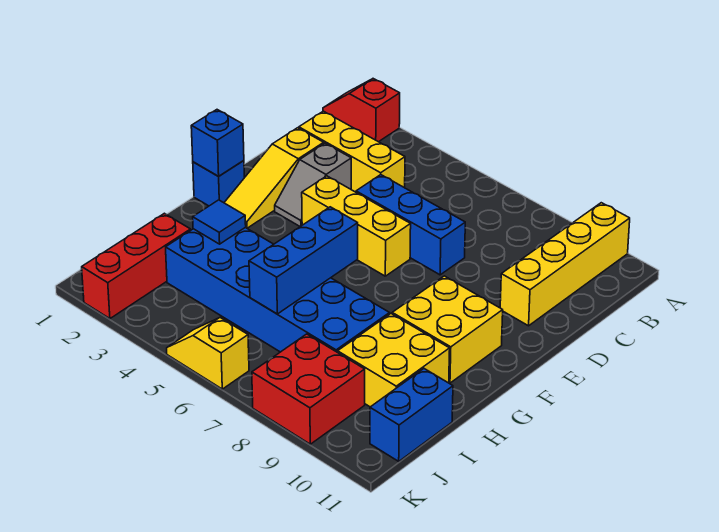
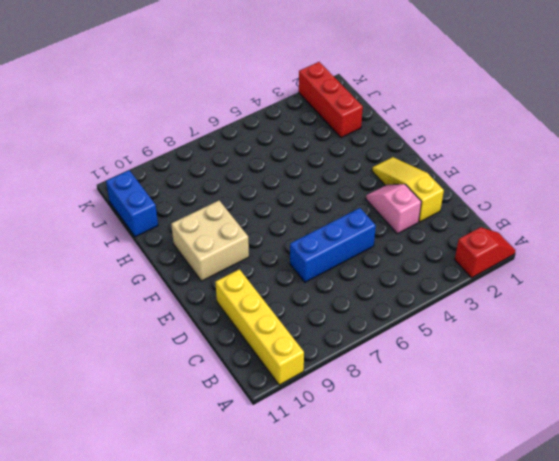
pink slope D3:E3 level 1 top D -> grey slope D3:E3 level 1 top D
tan brick F9:G10 level 1 -> yellow brick F9:G10 level 1
none -> yellow brick C2:C4 level 1
none -> yellow brick E4:E6 level 1
none -> blue brick F1 level 1

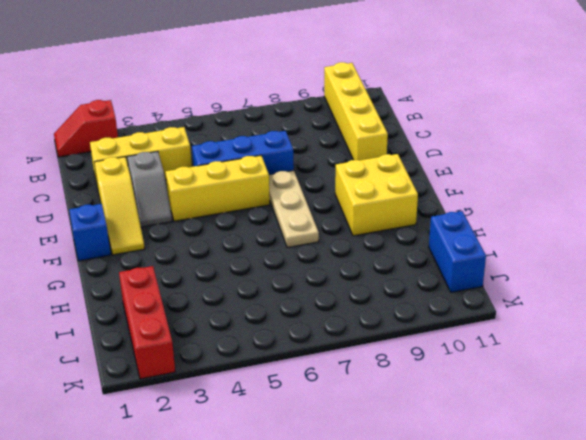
tan plate E7:G7 level 1 -> none
none -> blue brick H3:I8 level 1
none -> yellow brick H9:I10 level 1
none -> red brick J8:K9 level 1

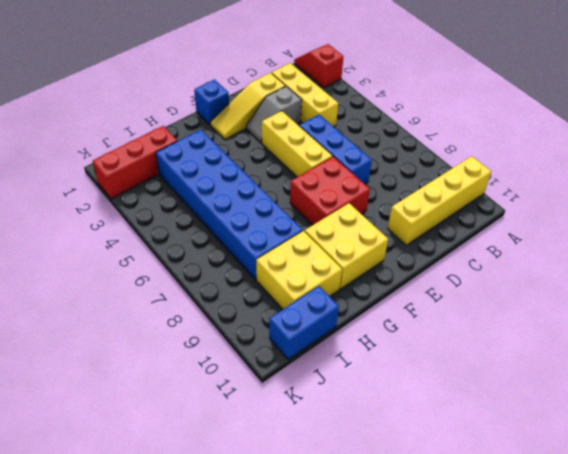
red brick E7:F8 level 1 -> red brick J8:K9 level 1
none -> yellow slope K5:K6 level 1 top 6
none -> blue brick F1 level 2
none -> blue brick G6:I6 level 2

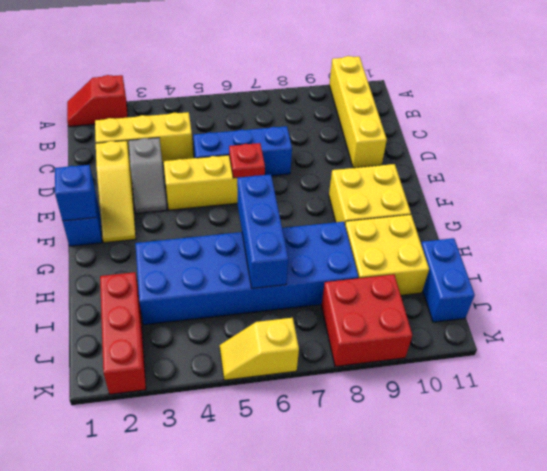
red plate E6 level 2 -> none
none -> blue tile H3 level 2

